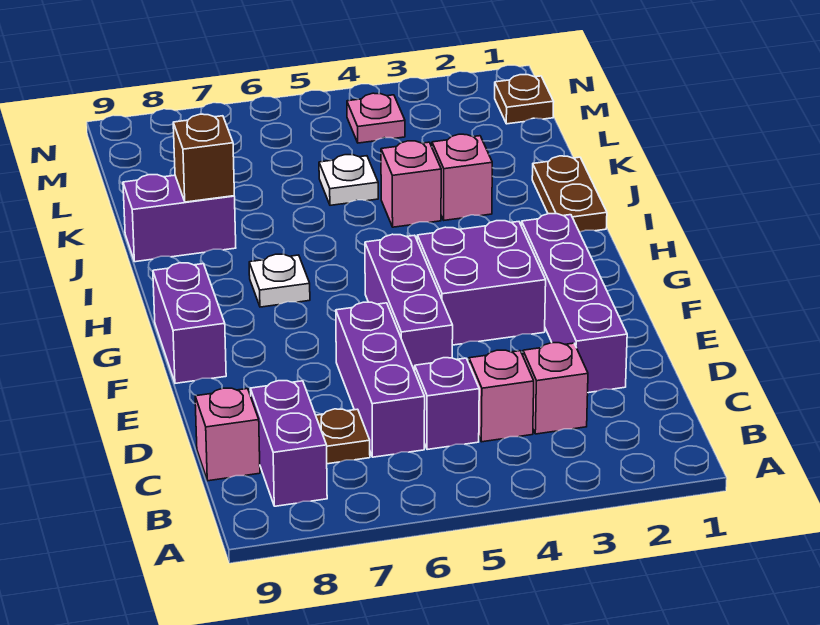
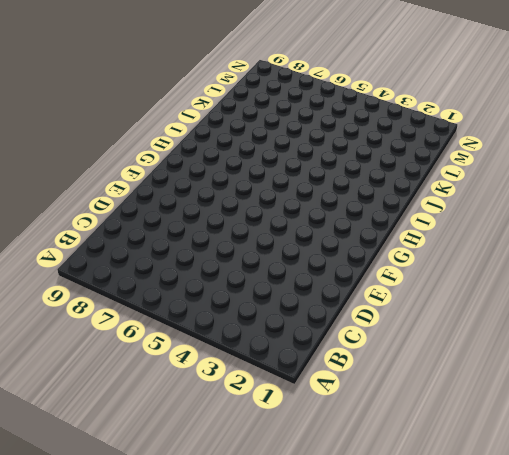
none -> purple brick B8:C8 level 1
none -> pink brick C3 level 1
none -> pink brick C4 level 1

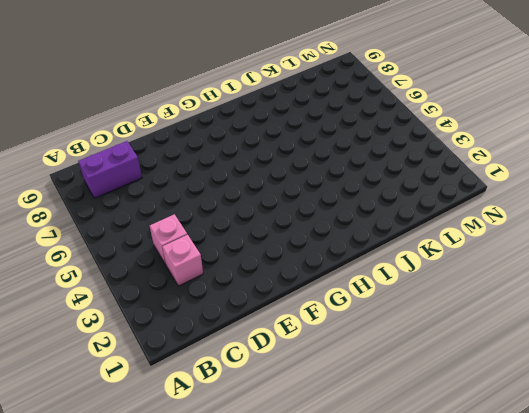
none -> purple brick C5 level 1
none -> purple brick C6:E6 level 1
none -> brown plate C7 level 1

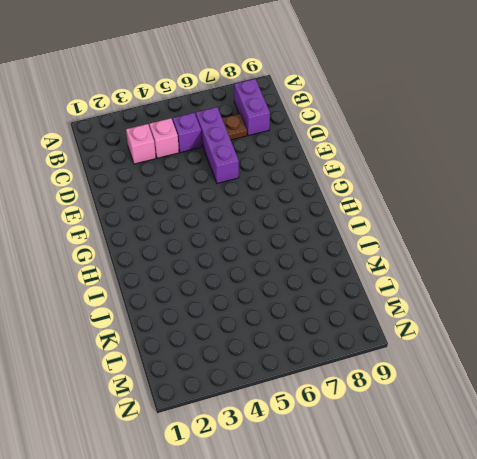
none -> pink brick C9 level 1
none -> purple brick D2:G2 level 1
none -> purple brick E5:G5 level 1

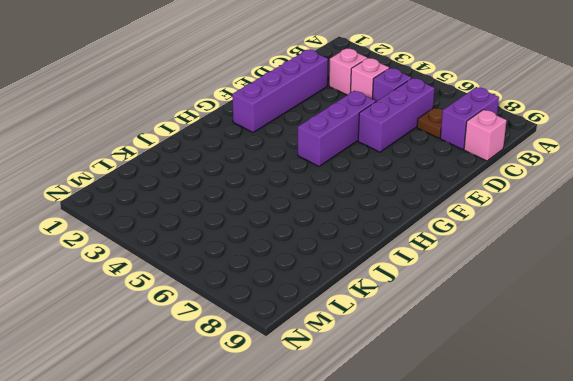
none -> purple brick F3:G4 level 1
none -> purple brick F9:G9 level 1
none -> white plate H7 level 1

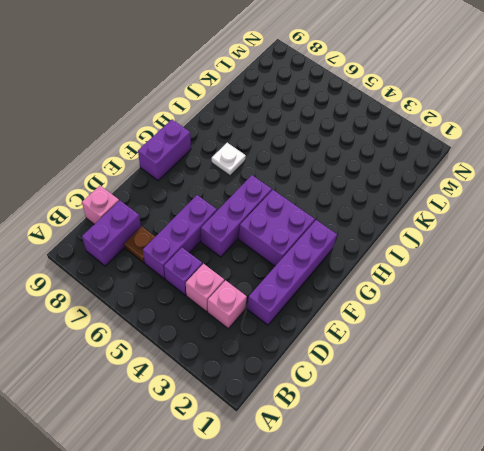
none -> brown plate I1:J1 level 1
none -> pink brick J3 level 1
none -> pink brick J4 level 1

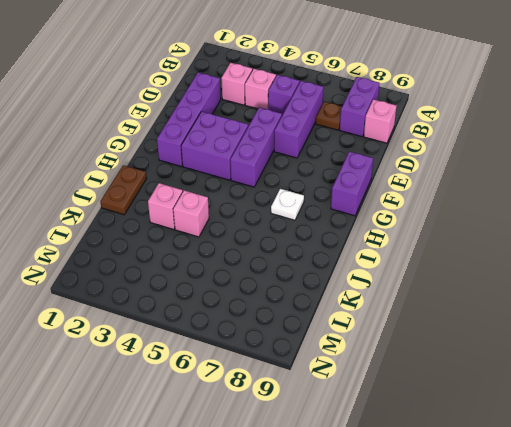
none -> purple brick J8:J9 level 1
none -> white plate K5 level 1
none -> brown plate M1 level 1

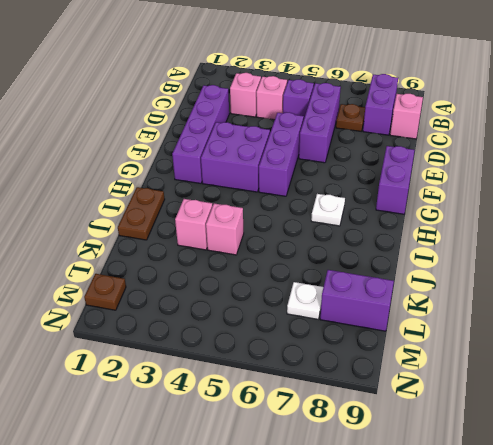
white plate L7 level 1 -> white plate K5 level 1
purple brick L8:L9 level 1 -> purple brick J8:J9 level 1
none -> pink plate M4 level 1
none -> brown brick J8 level 2

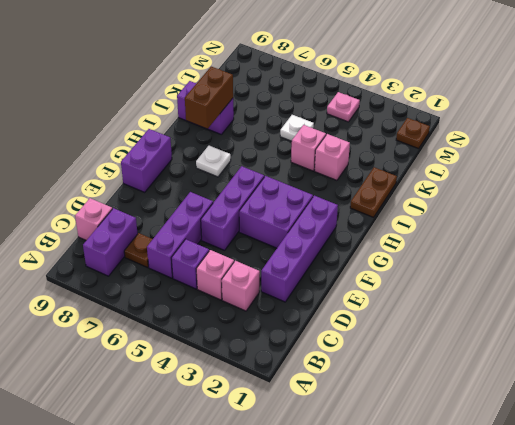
brown brick I8:J8 level 2 -> brown brick J8 level 2

